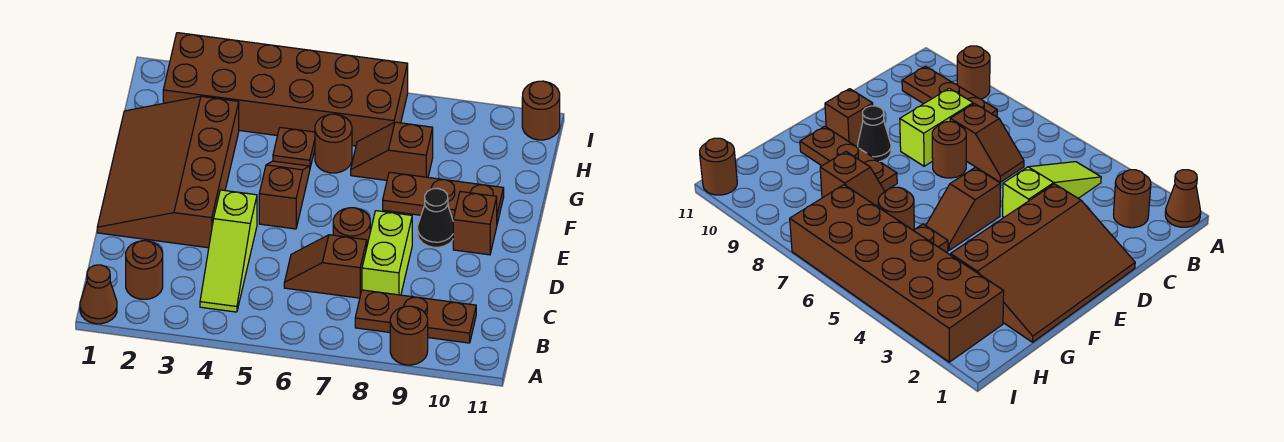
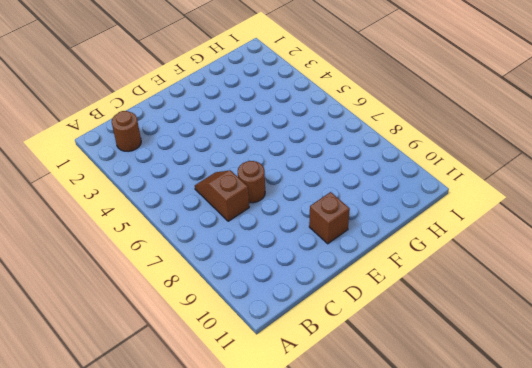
none -> brown cone A1 level 1
none -> brown round brick A9 level 1
none -> lime slope B4:D4 level 1 top D

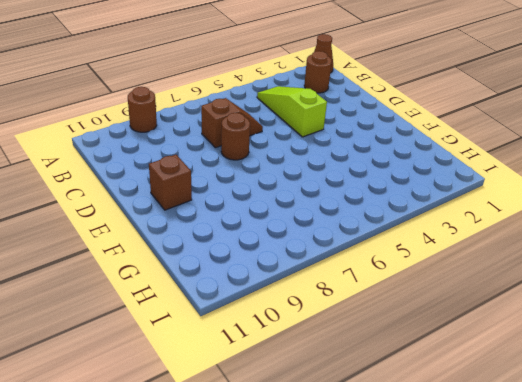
none -> brown plate B8:B10 level 1
none -> lime brick C8:D8 level 1
none -> brown slope D1:G3 level 1 top 3

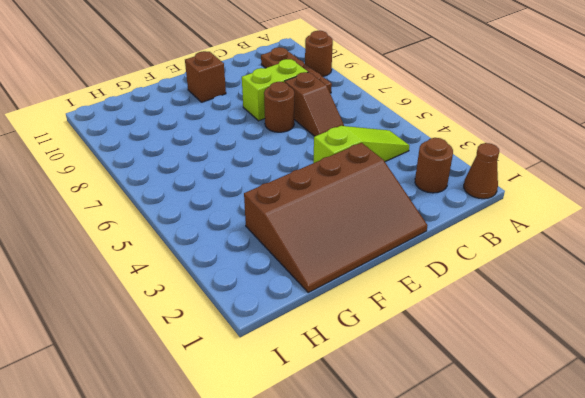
none -> brown slope E5:F5 level 1 top E
none -> black cone E9 level 1
none -> brown plate F8:F10 level 1

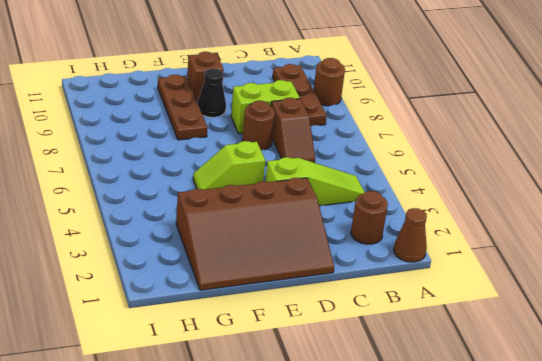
lime slope E5:F5 level 1 top E -> brown slope E5:F5 level 1 top E
none -> brown plate G5 level 1
none -> brown round brick G6 level 1
none -> brown slope G7:G8 level 1 top 8

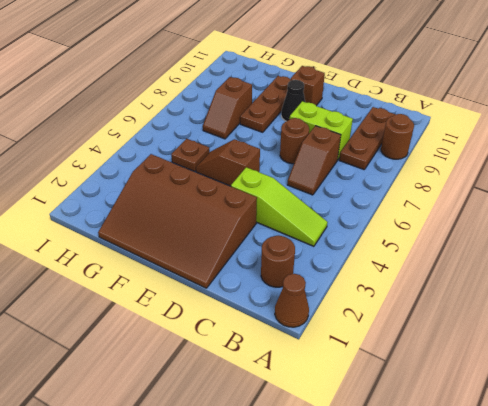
none -> brown round brick G6 level 1
none -> brown brick H2:I7 level 1
none -> brown round brick I11 level 1

